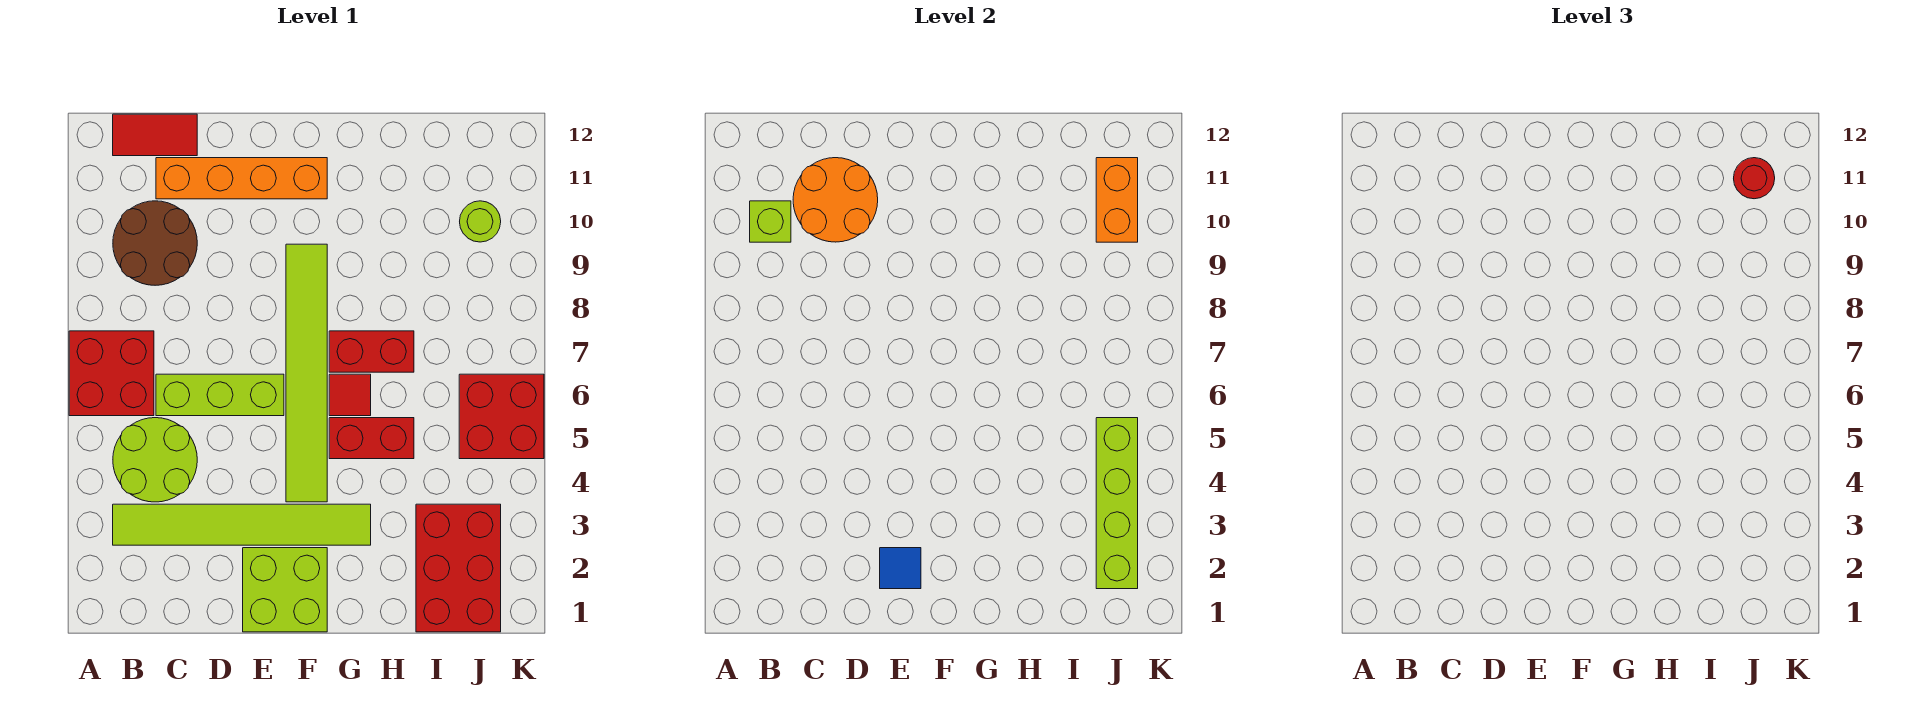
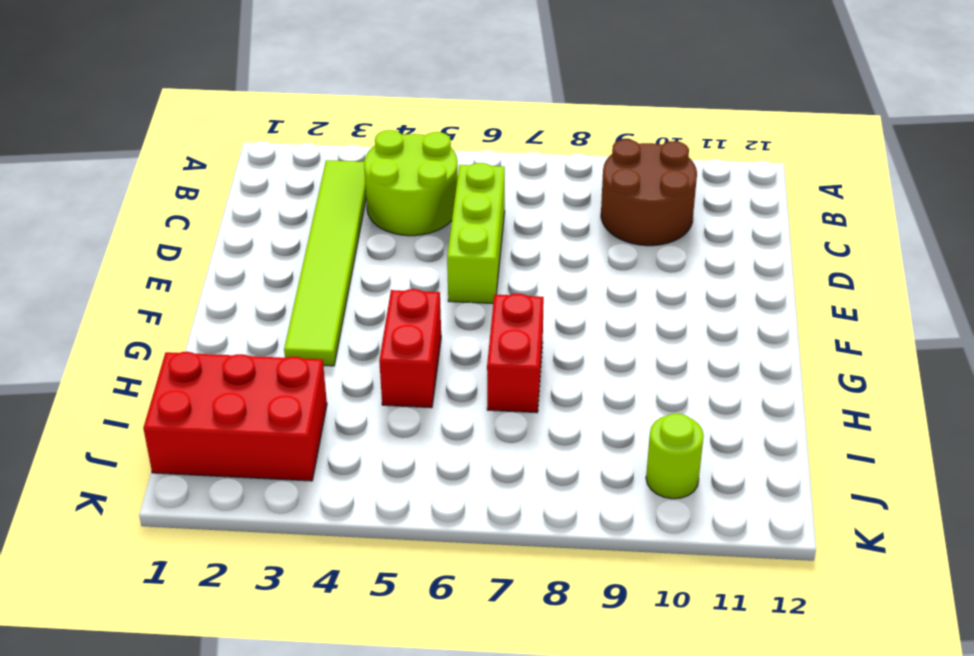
none -> red brick A6:B7 level 1
none -> red tile B12:C12 level 1
none -> orange brick C11:F11 level 1

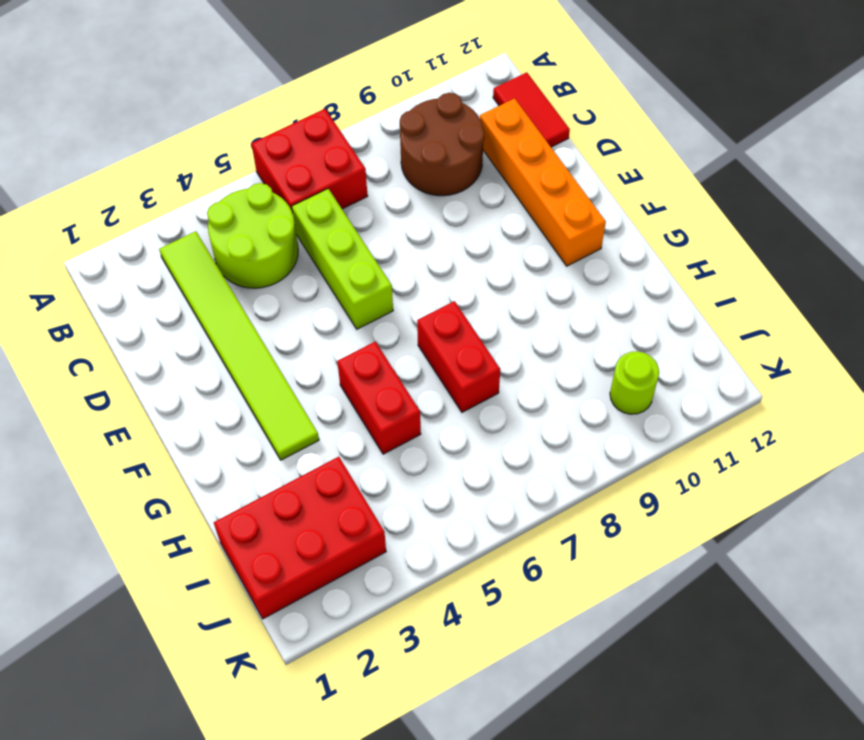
none -> lime brick E1:F2 level 1
none -> lime tile F4:F9 level 1
none -> red tile G6 level 1

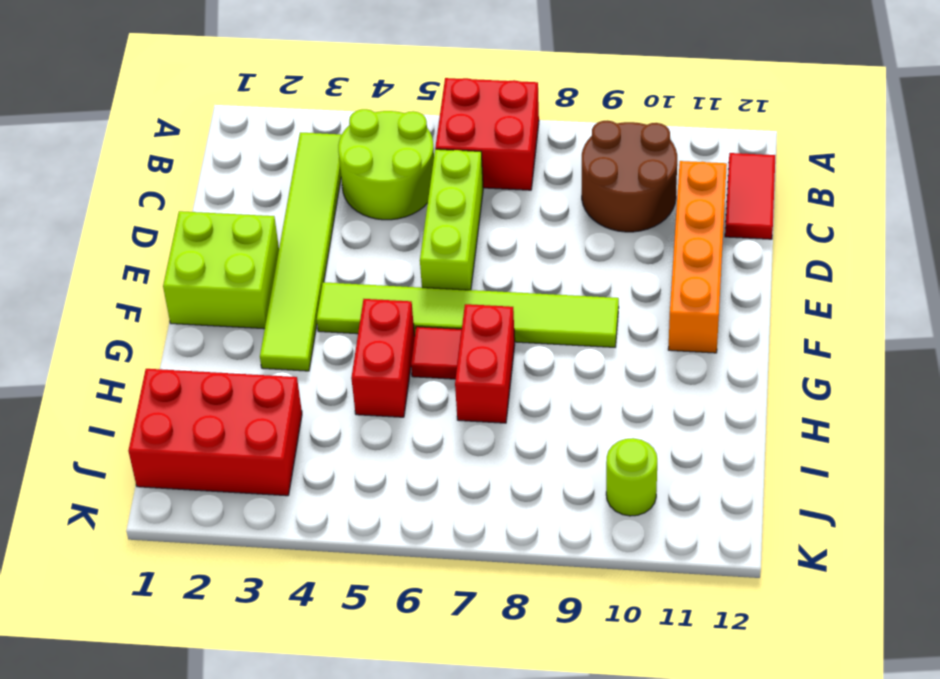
none -> red brick J5:K6 level 1
none -> lime brick B10 level 2
none -> orange round brick C10:D11 level 2

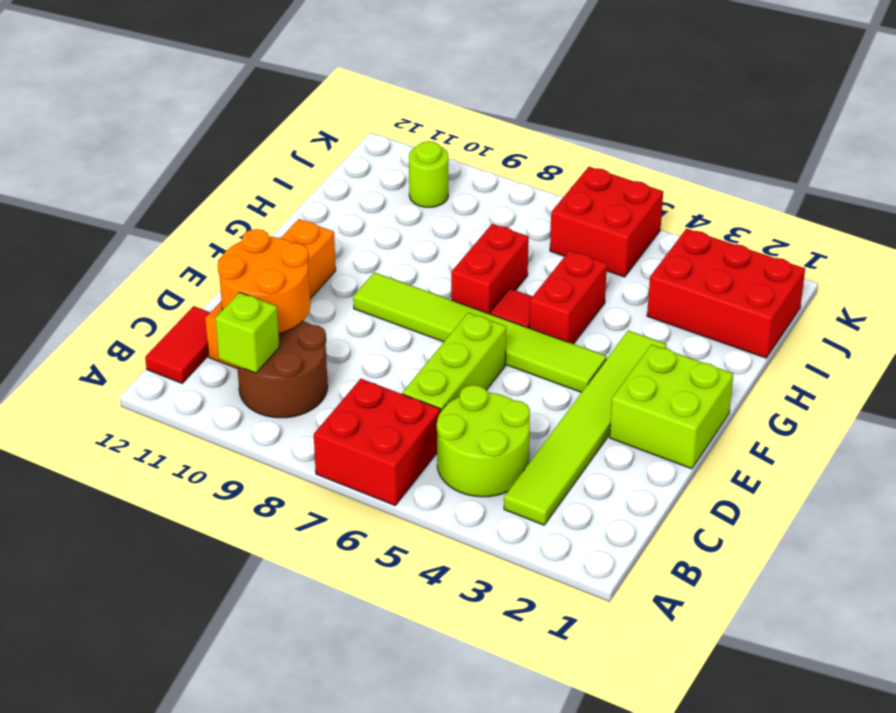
none -> blue tile E2 level 2
none -> lime brick J2:J5 level 2
none -> orange brick J10:J11 level 2

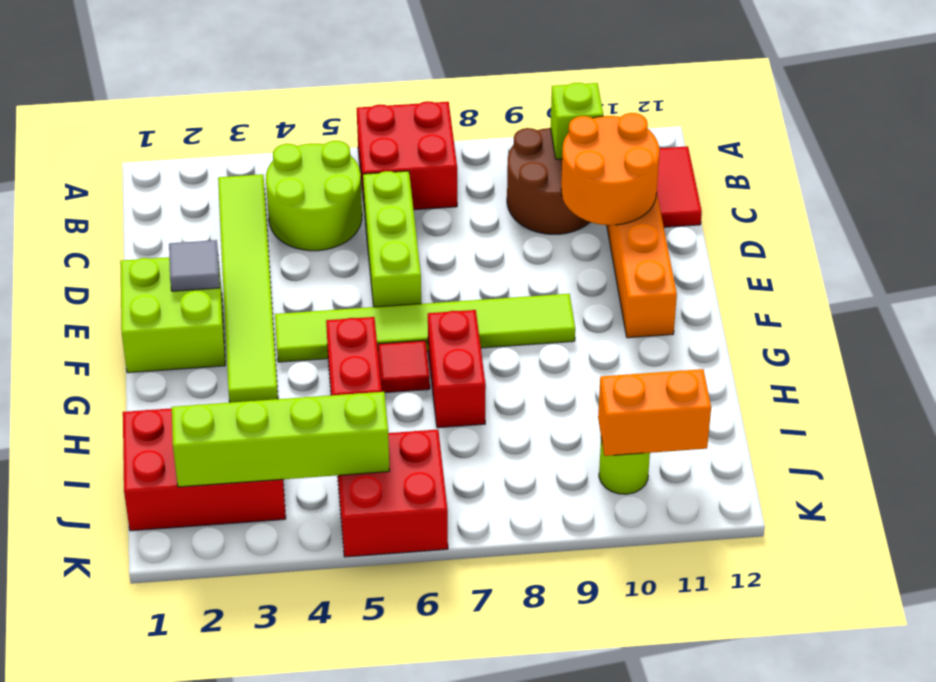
grey tile E2 level 2 -> blue tile E2 level 2
none -> red round brick J11 level 3

